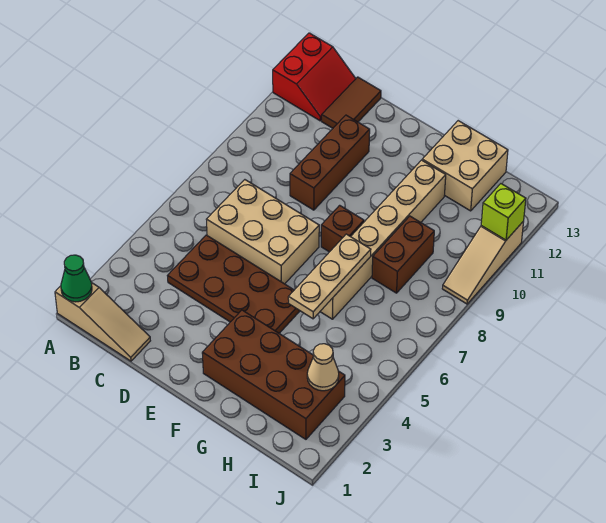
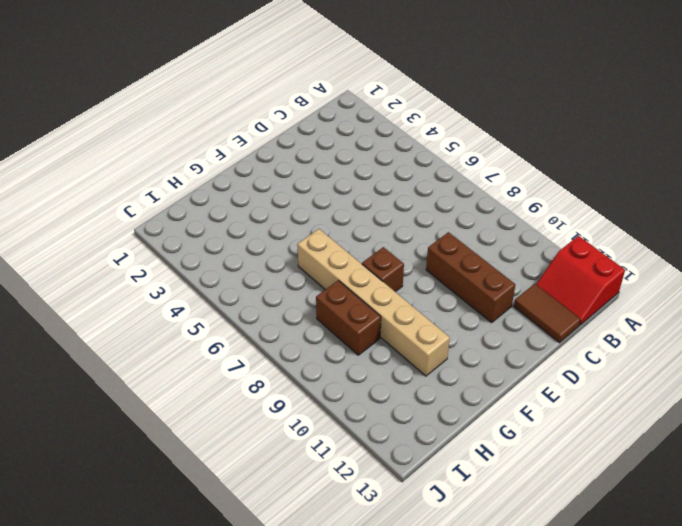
none -> tan slope A1:C1 level 1 top A
none -> brown plate C4:F5 level 1
none -> tan brick C6:E7 level 1

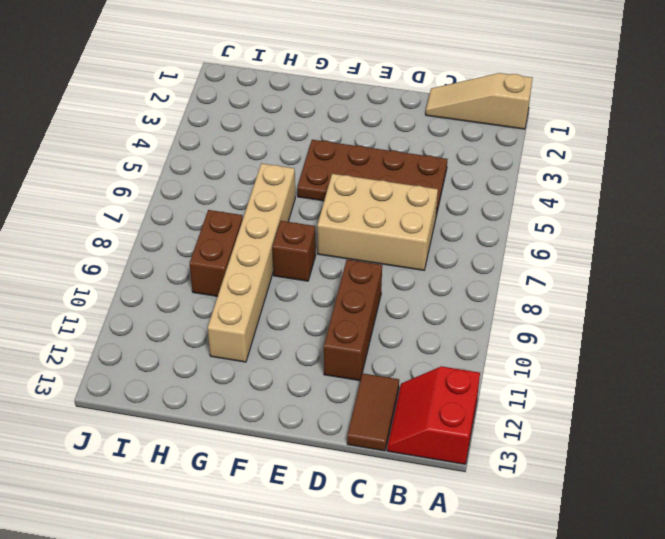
none -> brown brick F2:I3 level 1
none -> tan brick G12:H13 level 1
none -> tan slope J9:J11 level 1 top 11

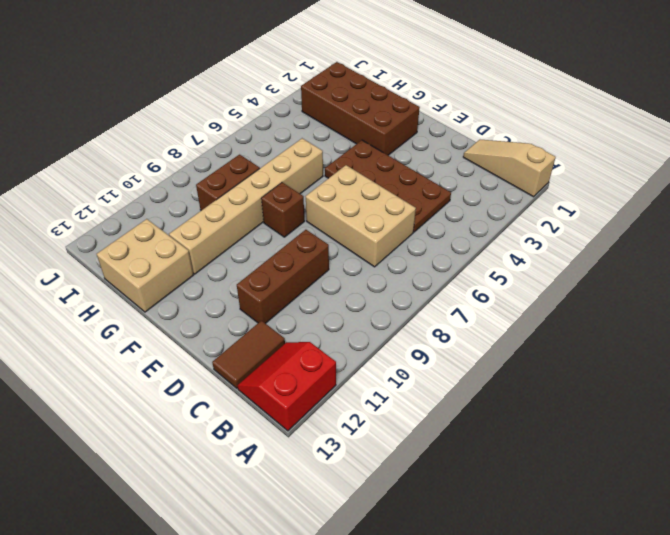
none -> tan slope J9:J11 level 1 top 11
none -> green cone A1 level 2
none -> tan plate G5:G7 level 2

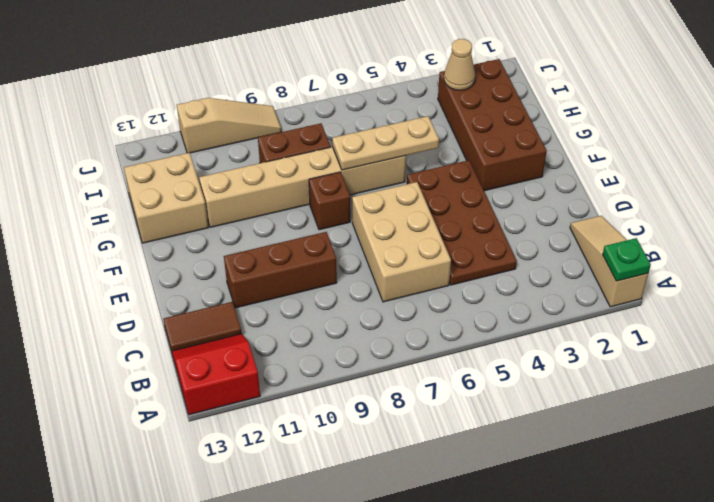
green plate A1 level 2 -> green cone A1 level 2
none -> lime brick J11 level 2

